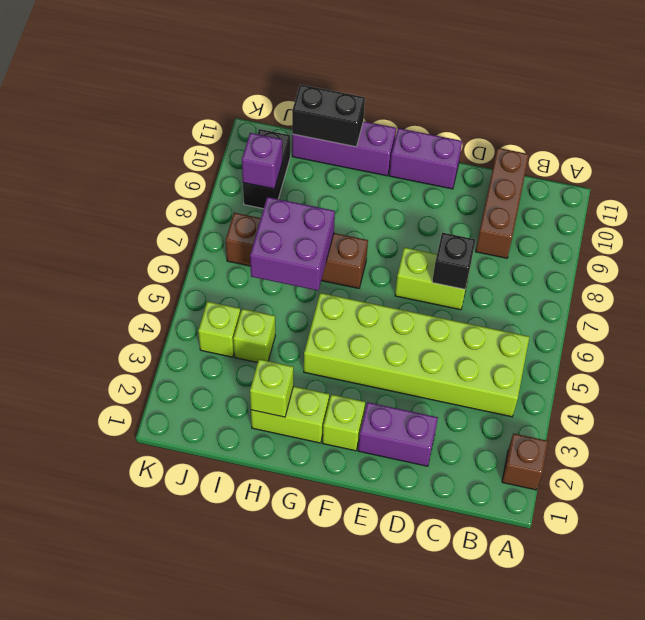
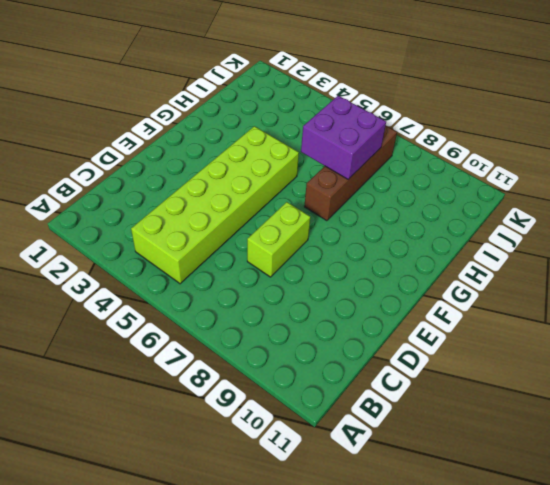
none -> brown brick A2 level 1
none -> brown brick C9:C11 level 1
none -> purple brick D2:E2 level 1

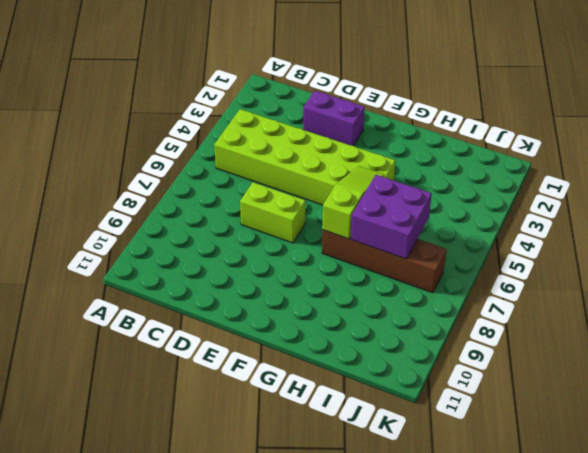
lime slope G5:G7 level 2 top 7 -> none
none -> brown brick A2 level 1
none -> brown brick C9:C11 level 1
none -> purple brick E11:F11 level 1

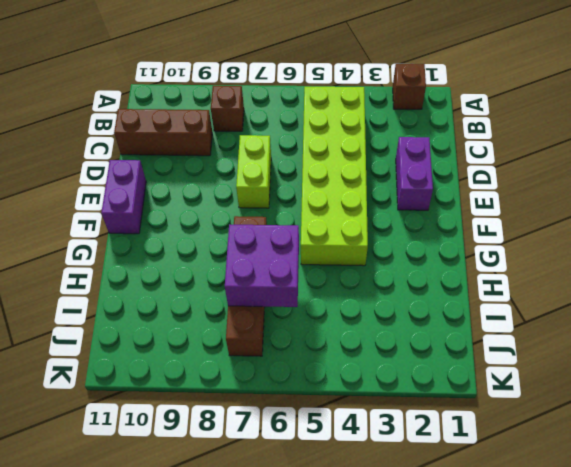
brown brick B8 level 1 -> none
none -> lime brick F2 level 1
none -> lime brick G2:H2 level 1
none -> purple brick G11:I11 level 1

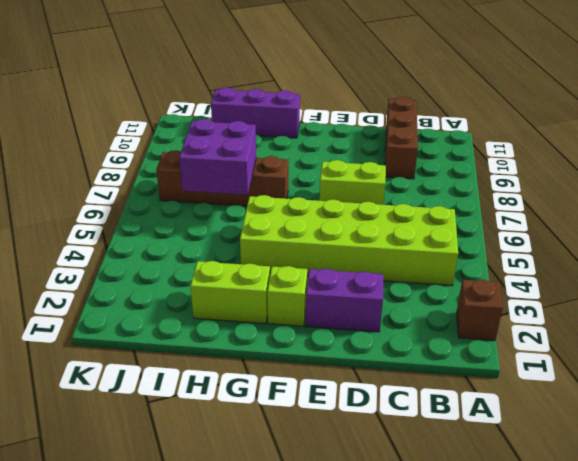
none -> purple brick E11:F11 level 1
none -> lime brick I4 level 1
none -> lime brick J4 level 1

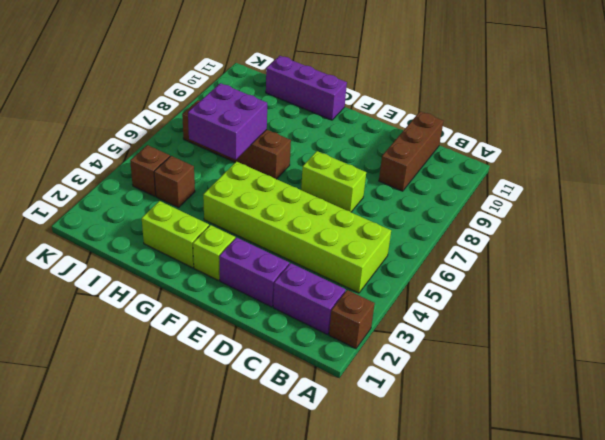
purple brick B2:C2 level 1 -> purple brick E11:F11 level 1
brown brick I4 level 1 -> lime brick I4 level 1
brown brick J4 level 1 -> lime brick J4 level 1
none -> black brick J9:J10 level 1
none -> black brick D7 level 2
none -> lime brick H2 level 2

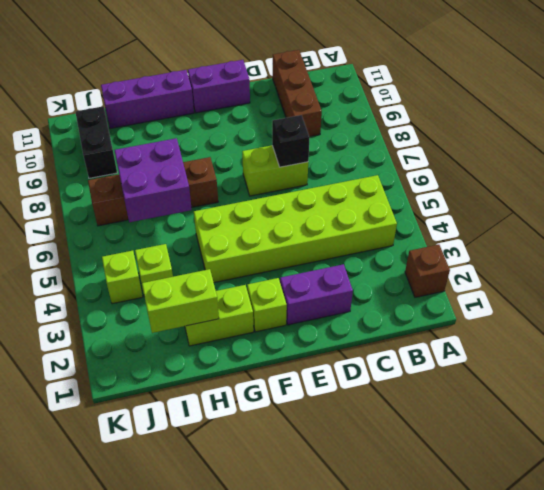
lime brick H2:I2 level 2 -> lime brick H2 level 2
none -> black brick H11:I11 level 2
none -> purple brick J9 level 2

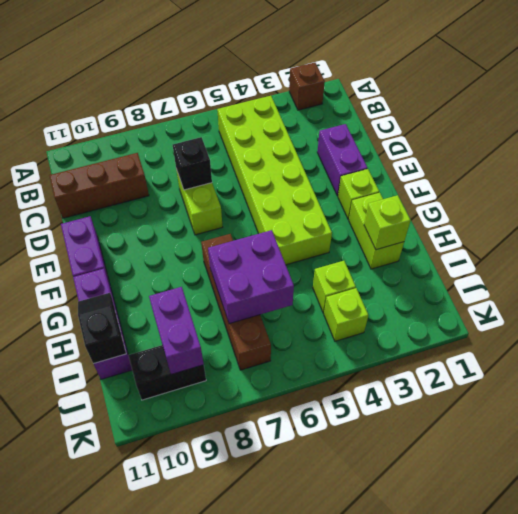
black slope H11:I11 level 2 top I -> black brick H11:I11 level 2
purple brick I9:J9 level 2 -> purple brick J9 level 2

